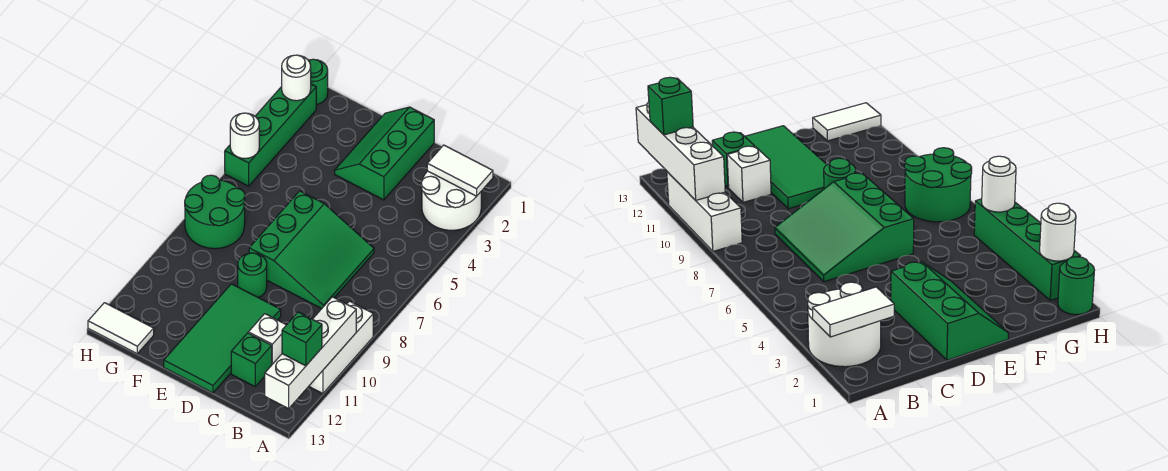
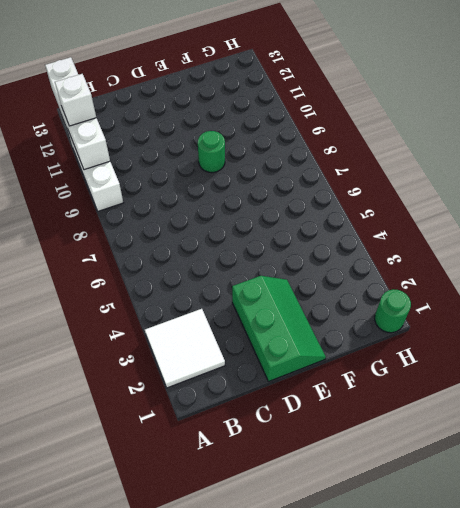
white tile A2:B3 level 1 -> white round brick A2:B3 level 1
white brick A11 level 3 -> white brick C11 level 1
none -> green slope C6:E8 level 1 top E
none -> green brick C12 level 1
none -> green tile D10:E13 level 1

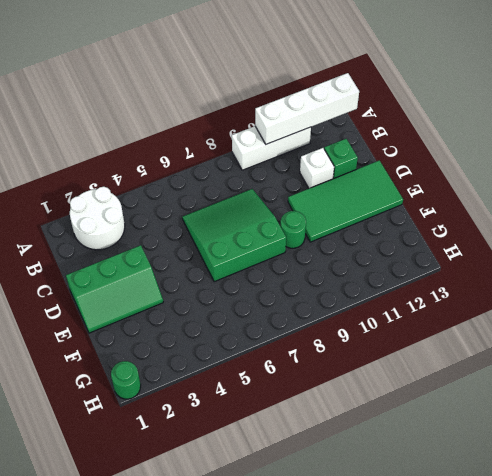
none -> green round brick G7:H8 level 1
none -> white tile G13:H13 level 1
none -> green brick H2:H5 level 1

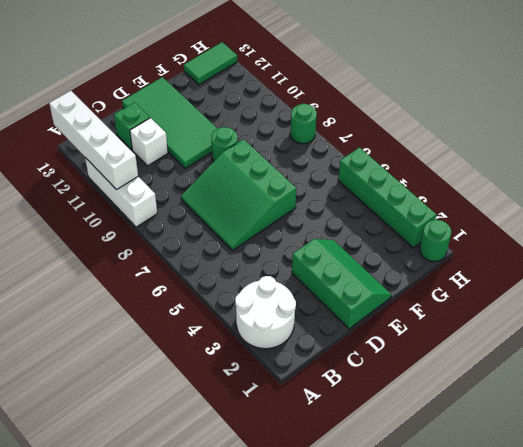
green tile G13:H13 level 1 -> white tile G13:H13 level 1
green round brick H8 level 1 -> green round brick G7:H8 level 1
none -> white tile A2:B2 level 2
none -> white round brick H2 level 2
none -> white round brick H5 level 2

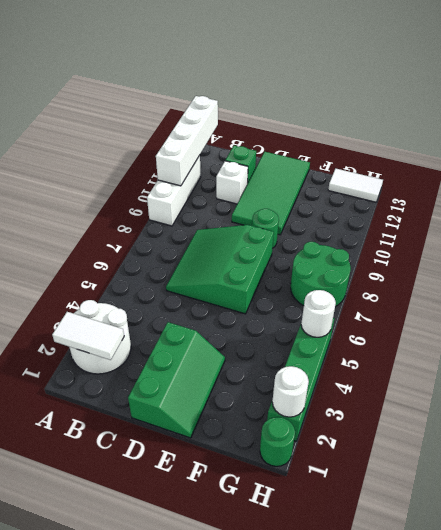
none -> green brick A12 level 3

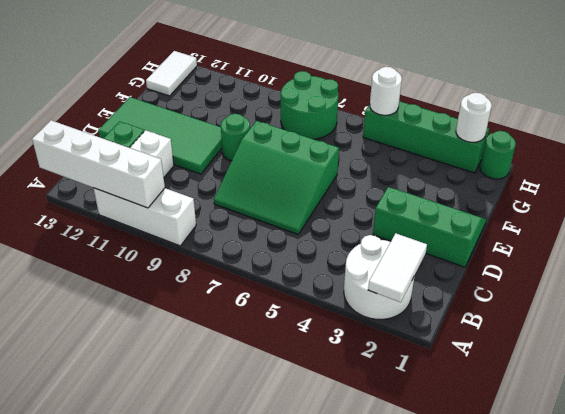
none -> green brick A12 level 3

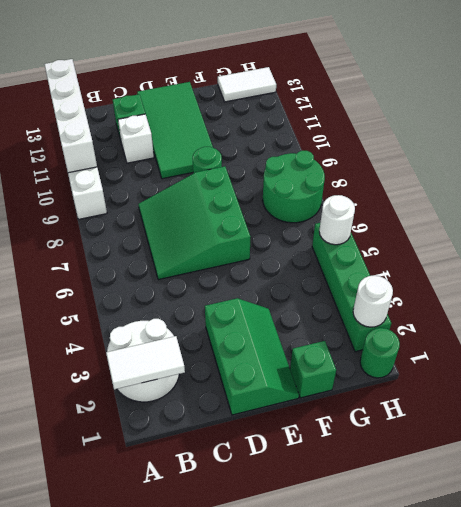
green brick F1 level 1 -> green brick A12 level 3

